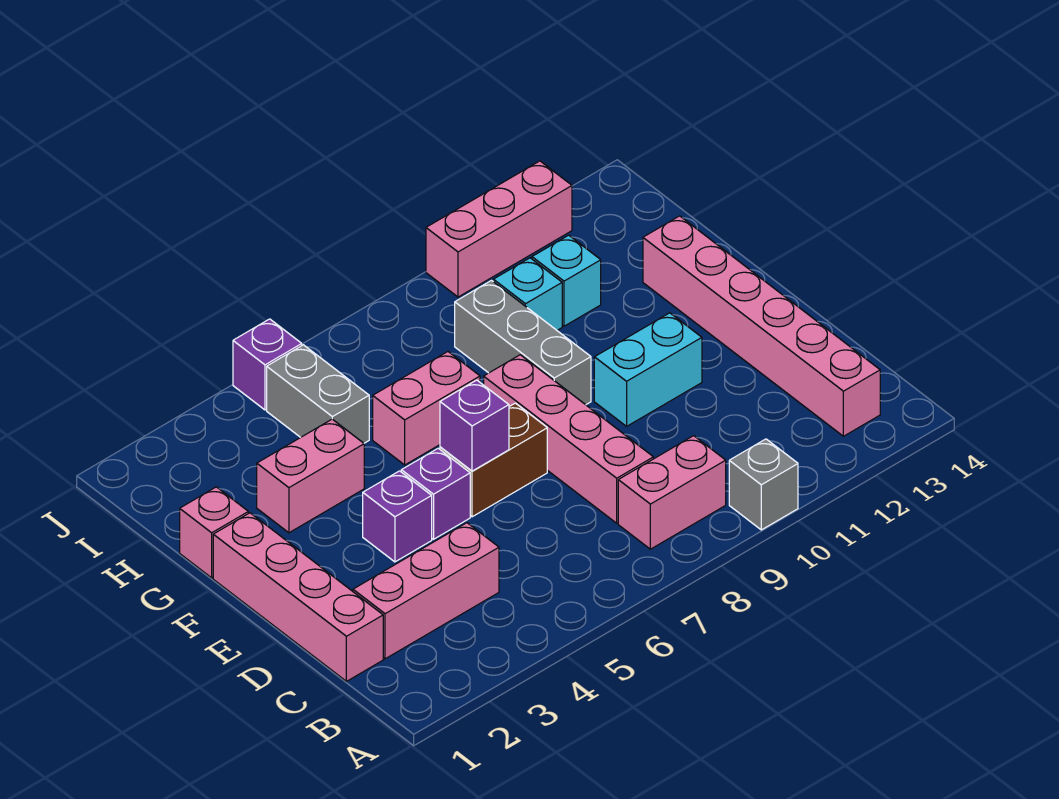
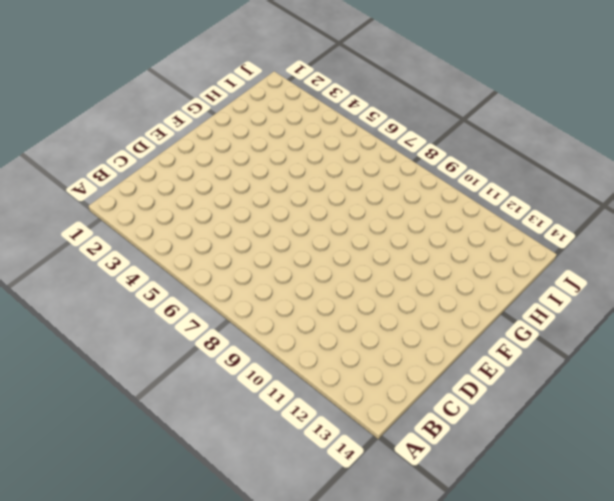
none -> grey brick A10 level 1
none -> pink brick B8:B9 level 1
none -> pink brick B13:G13 level 1

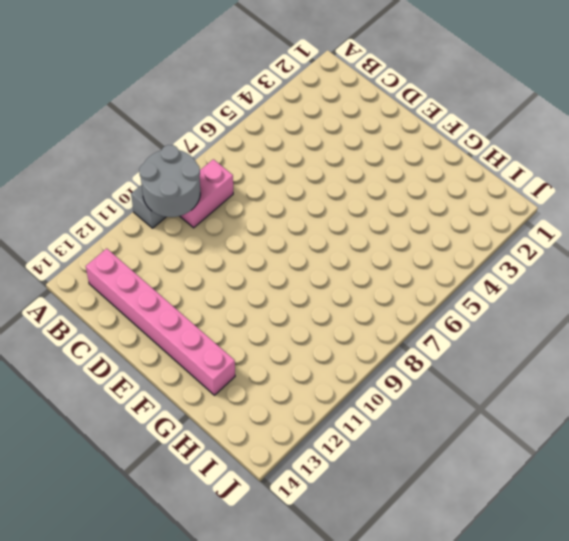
grey round brick A9:B10 level 2 -> none
none -> pink brick C1:F1 level 1
none -> pink brick C2:C4 level 1
none -> pink brick C8:F8 level 1

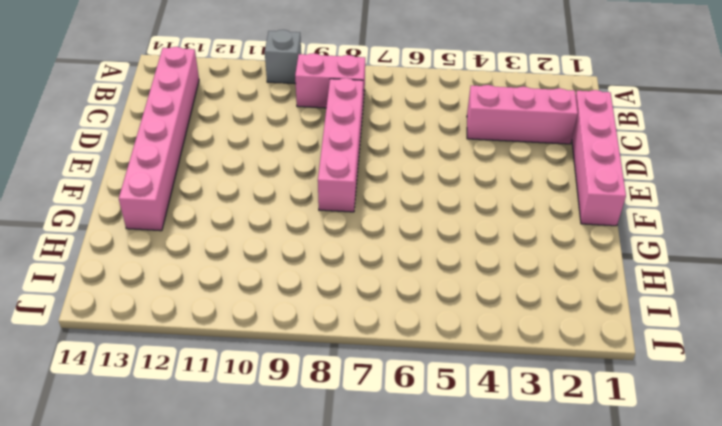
none -> purple brick E4 level 1
none -> purple brick E5 level 1
none -> brown brick E6:E7 level 1

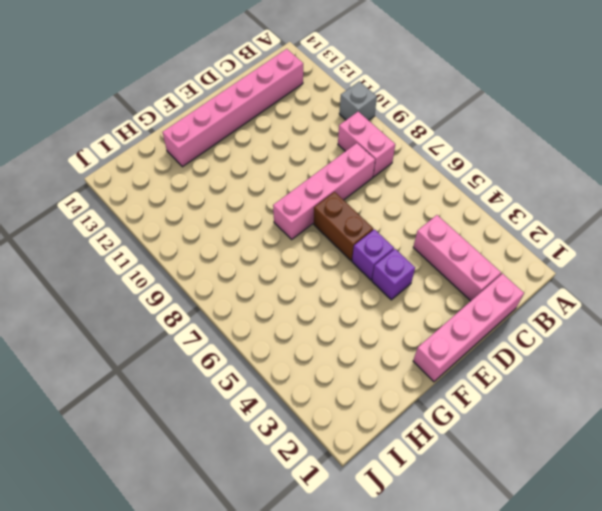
none -> cyan brick E10:E11 level 1
none -> grey brick F9:H9 level 1
none -> pink brick G1 level 1

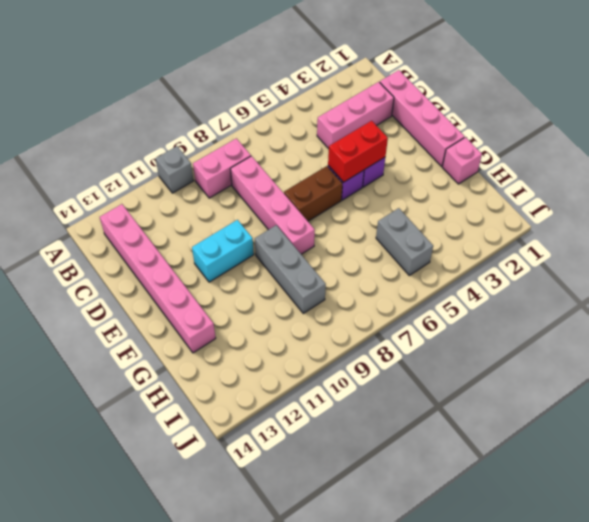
red brick E4:E5 level 2 -> none
none -> pink brick G3:G4 level 1
none -> pink brick G6:G7 level 1
none -> cyan brick H10 level 1

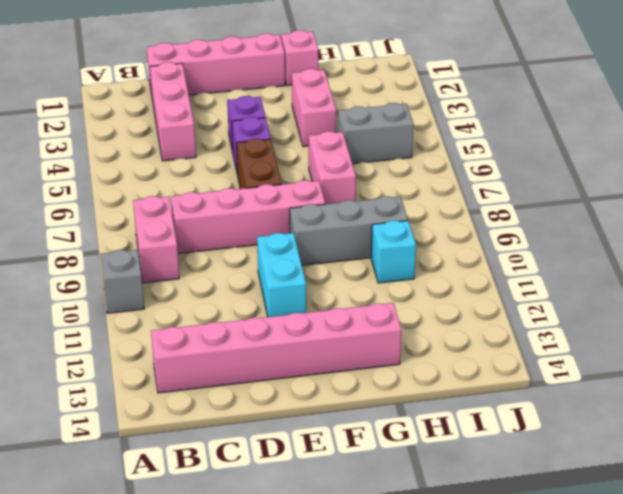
none -> cyan brick H11 level 1
none -> purple brick J5 level 1
none -> pink brick J10:J12 level 1

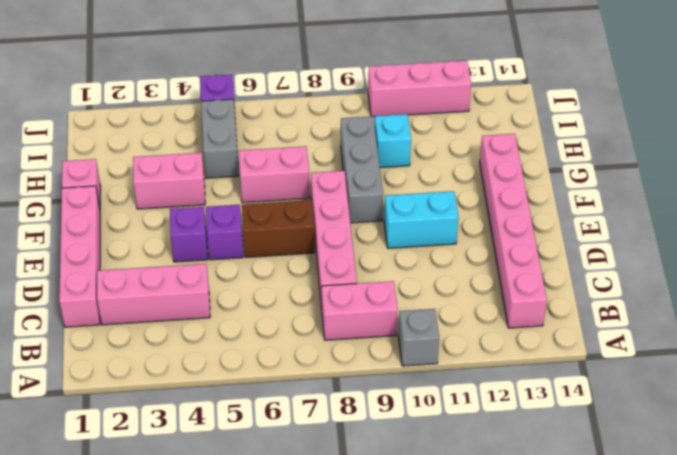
none -> cyan brick H11 level 1
none -> purple brick E6 level 2

